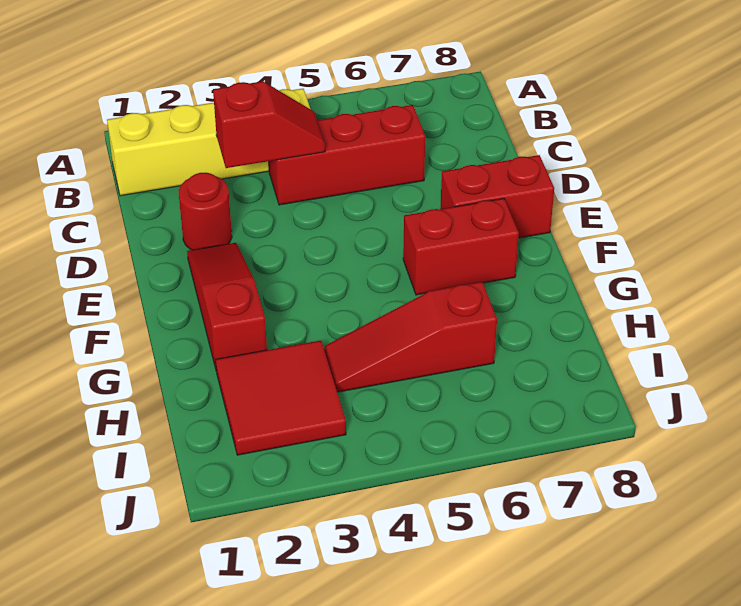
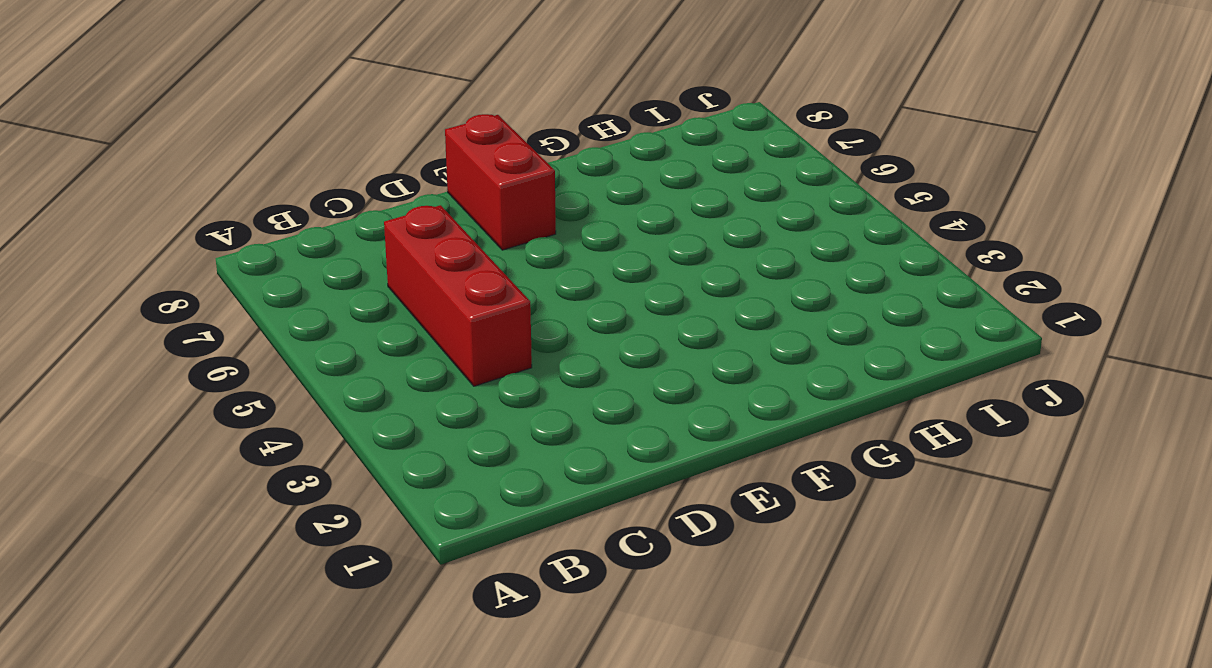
none -> yellow brick B1:B4 level 1
none -> red round brick D2 level 1

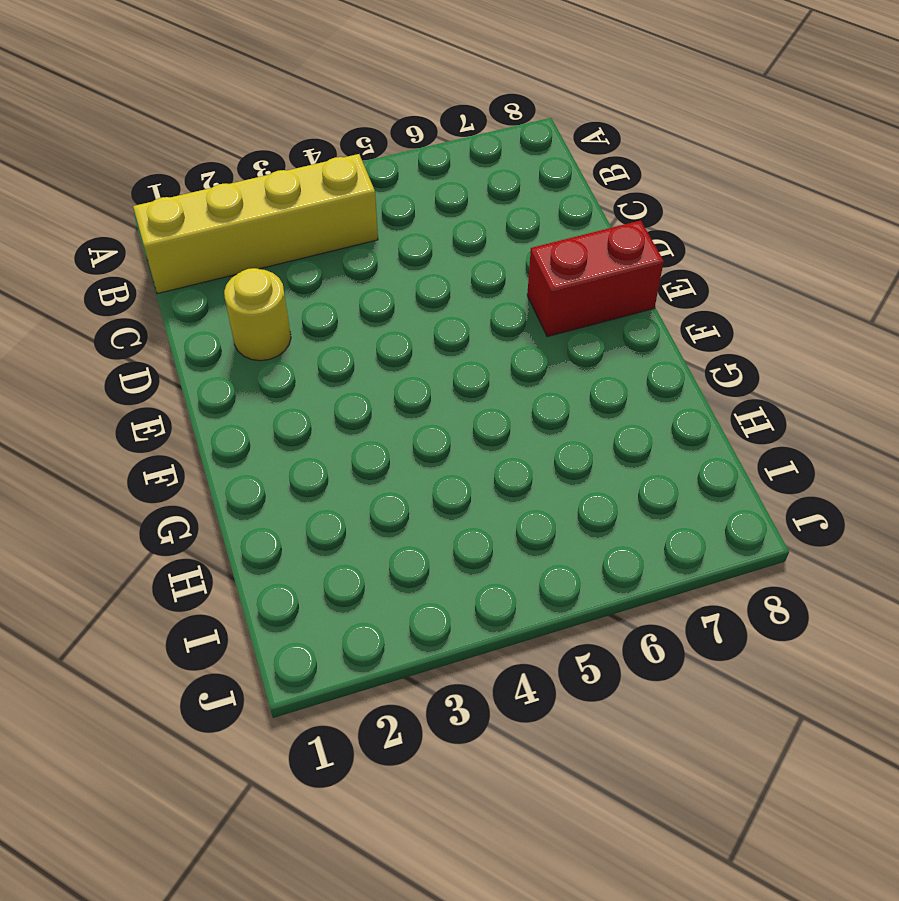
yellow round brick D2 level 1 -> red round brick D2 level 1
none -> red brick C4:C6 level 1
none -> red slope E2:G2 level 1 top G

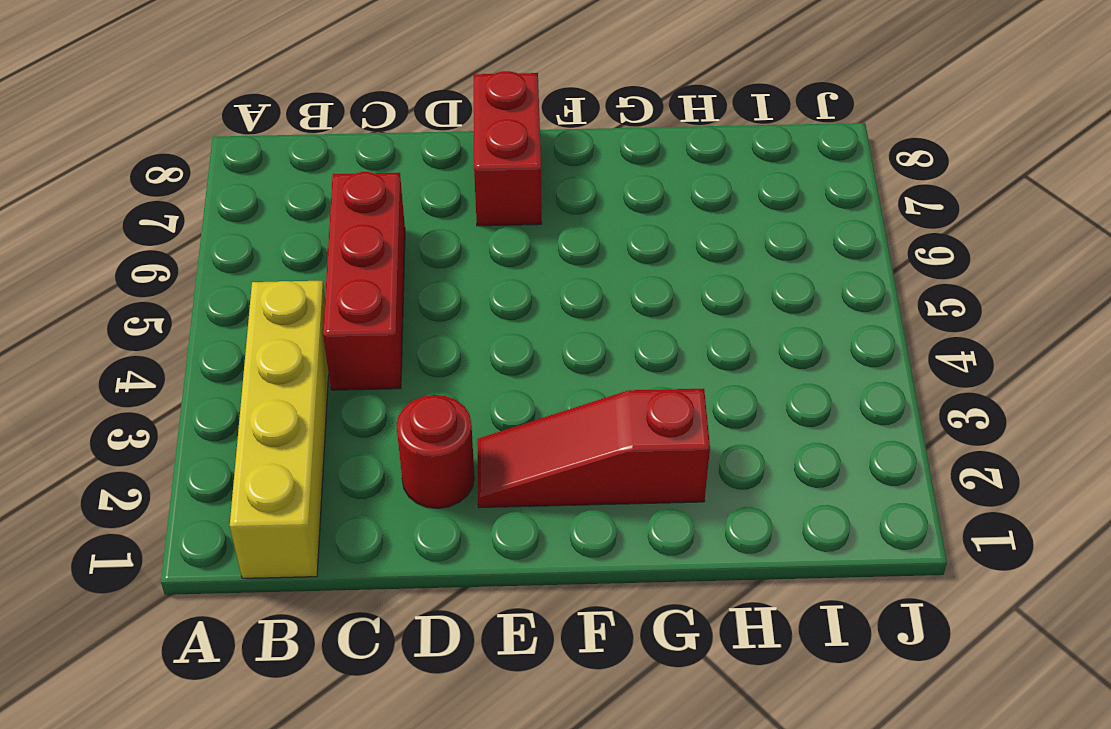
none -> red brick F6:F7 level 1
none -> red tile H2:I3 level 1

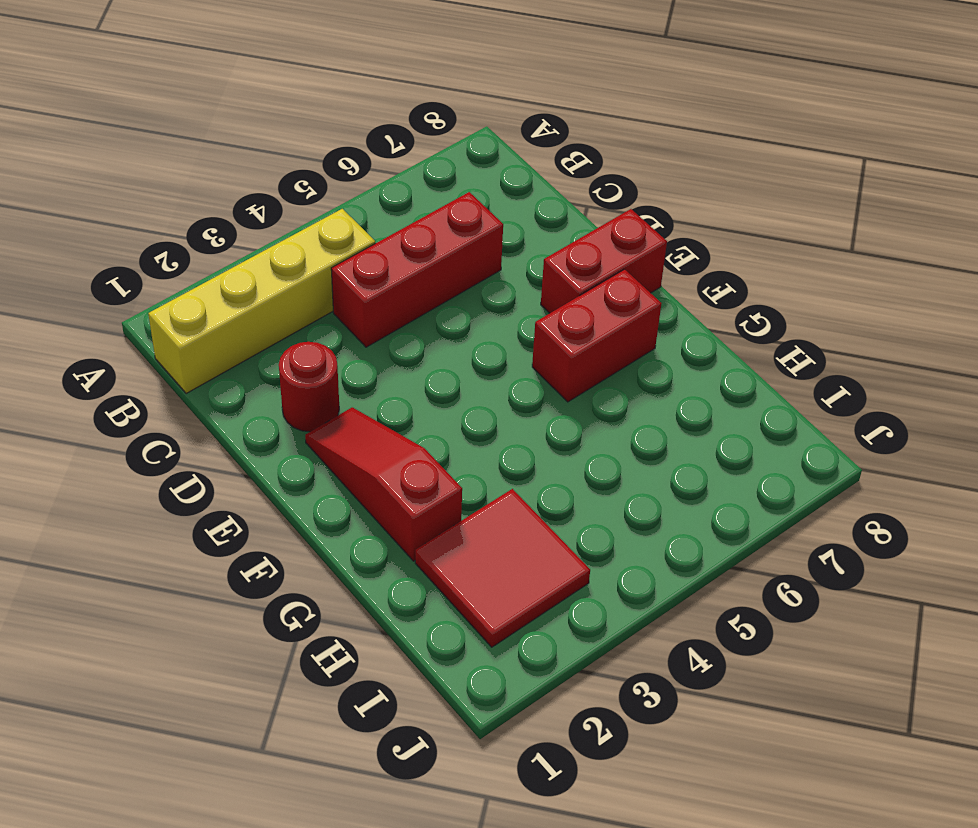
none -> red slope H4:H6 level 1 top 6
none -> red slope C3:C4 level 2 top 3

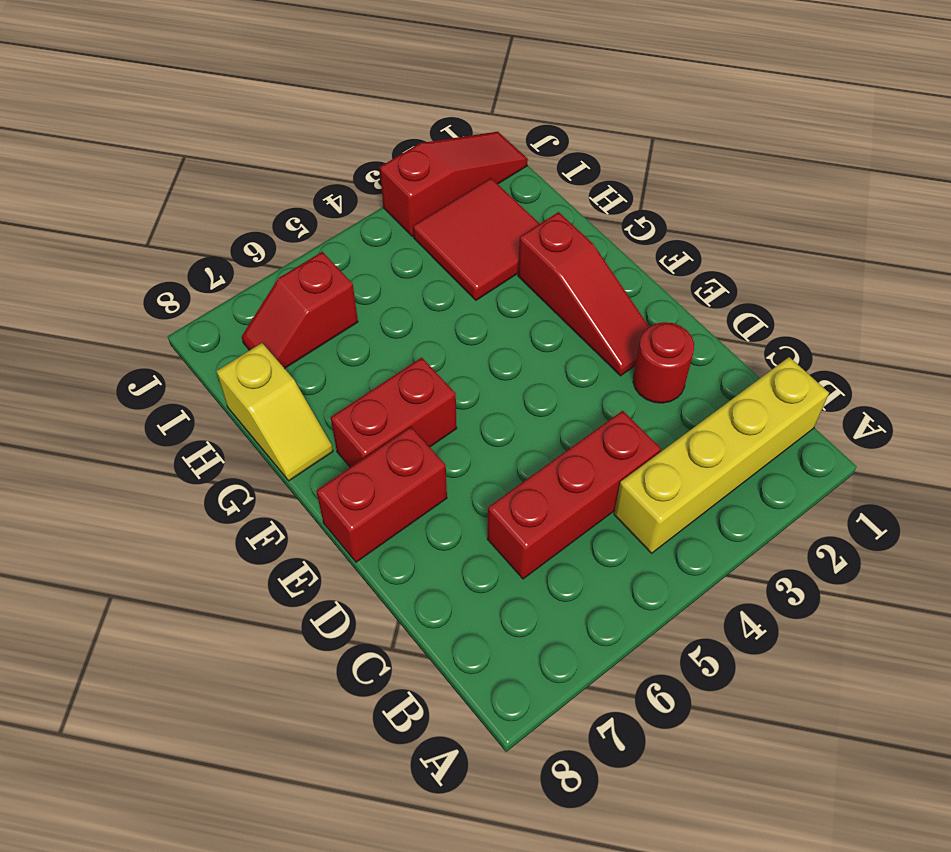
yellow slope G8:H8 level 1 top H -> none
red slope I6:I7 level 1 top 6 -> red slope C3:C4 level 2 top 3
red slope J1:J3 level 1 top 3 -> red slope H4:H6 level 1 top 6

